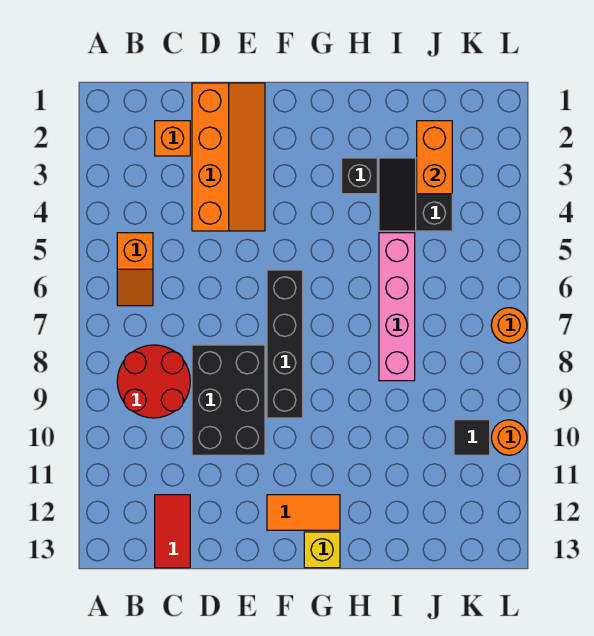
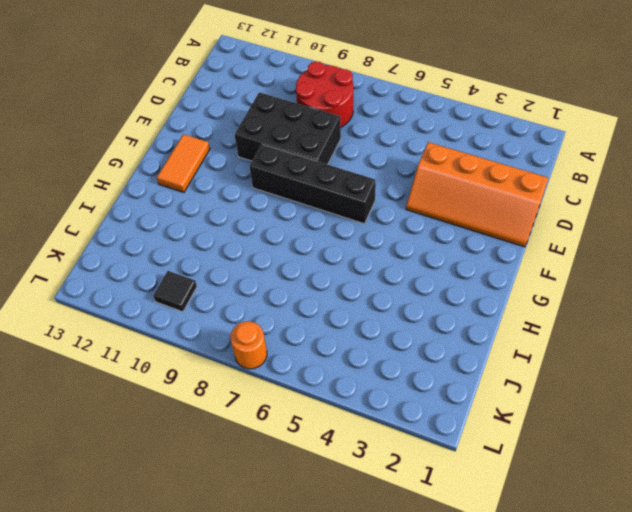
none -> orange slope B5:B6 level 1 top 5
none -> orange brick C2 level 1
none -> red tile C12:C13 level 1

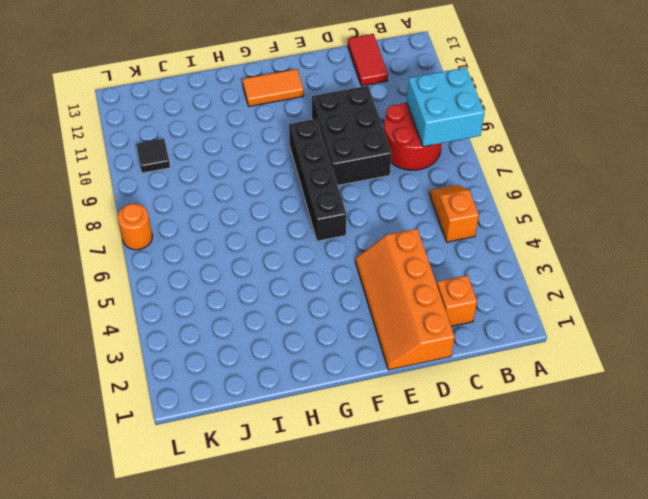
cyan brick A8:B9 level 2 -> none
none -> yellow brick G13 level 1
none -> black brick H3 level 1
none -> black slope I3:J4 level 1 top J

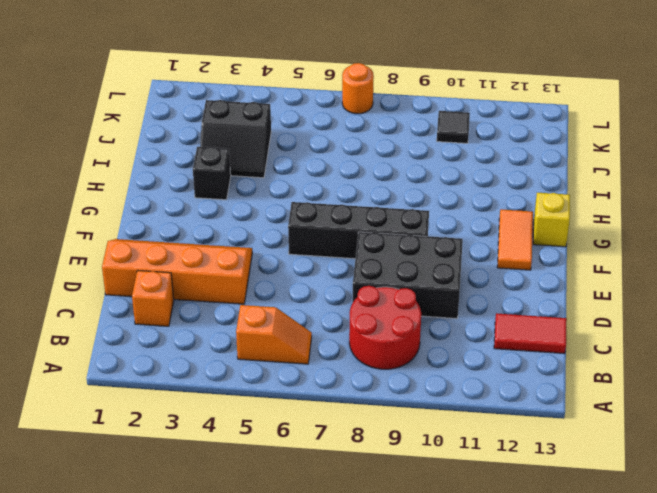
none -> pink brick I5:I8 level 1
none -> orange round brick L10 level 1
none -> orange brick J2:J3 level 2

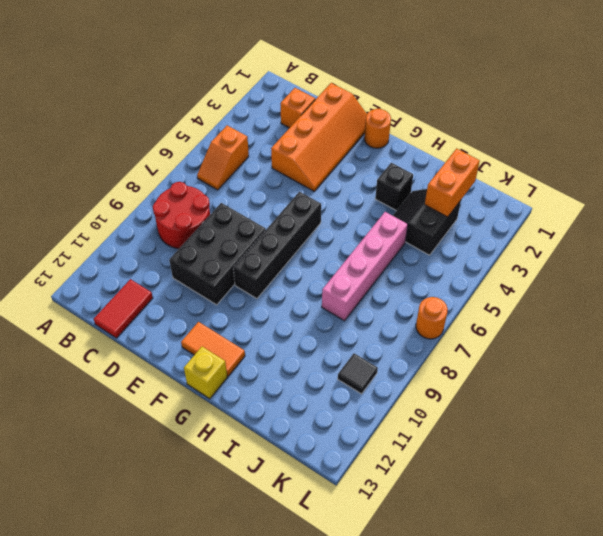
orange round brick F1 level 1 -> orange round brick L10 level 1

